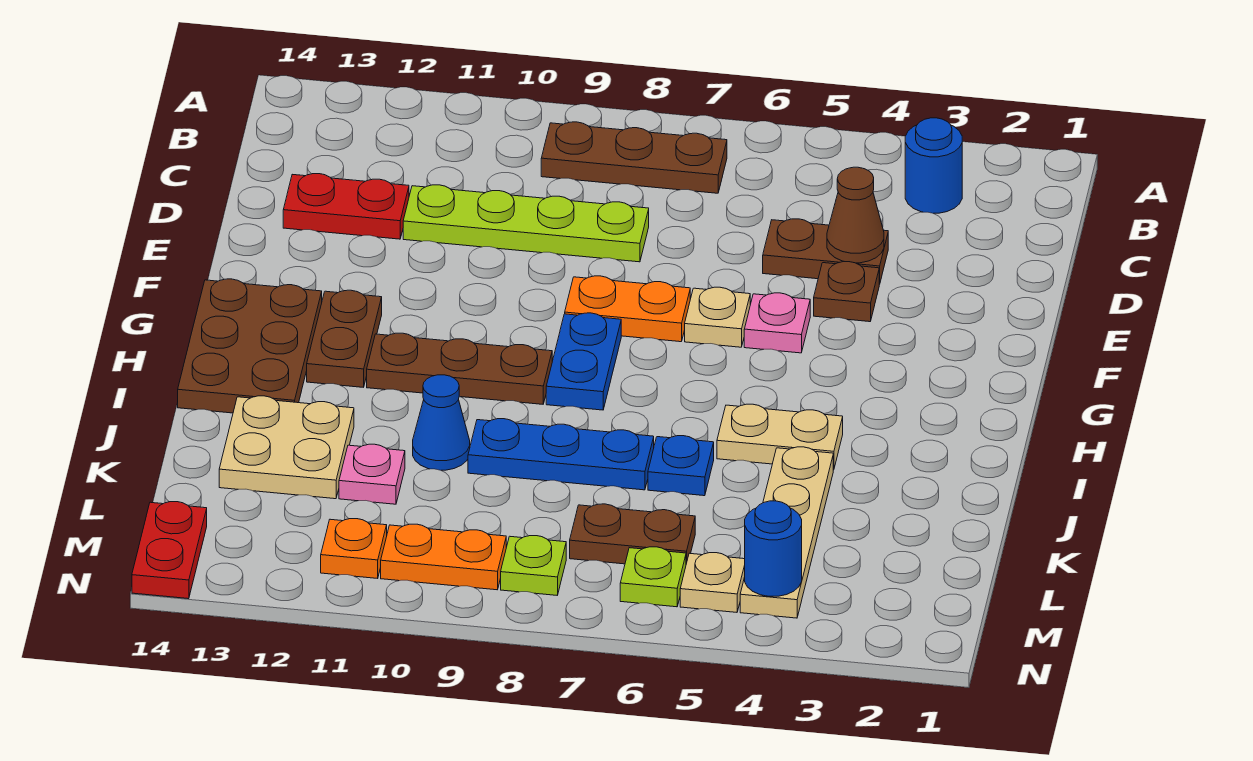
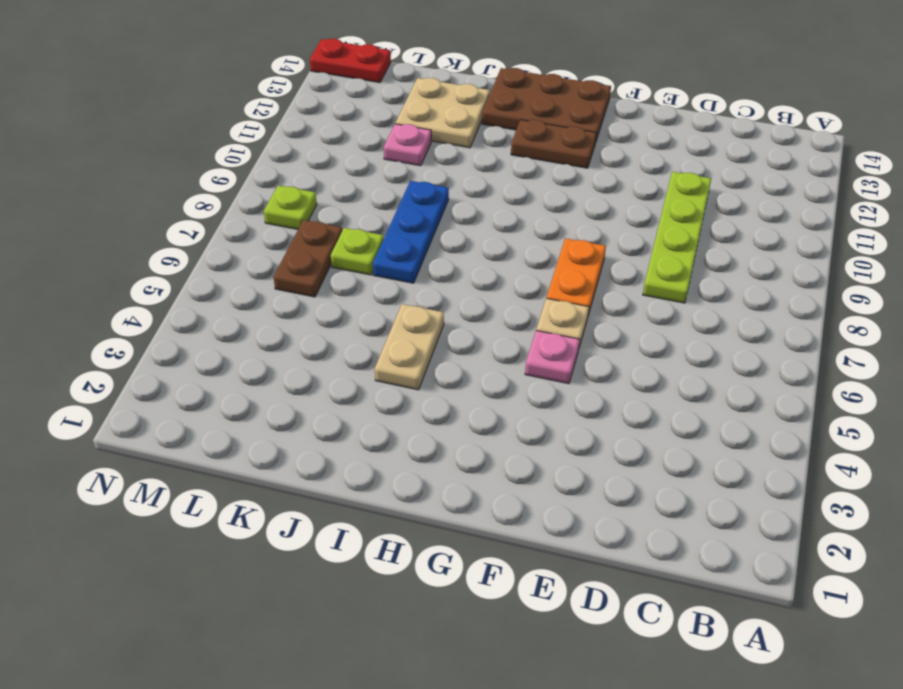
lime plate K7 level 1 -> lime plate M6 level 1
none -> blue round brick B3 level 1
none -> brown plate B7:B9 level 1
none -> brown plate D4:D5 level 1

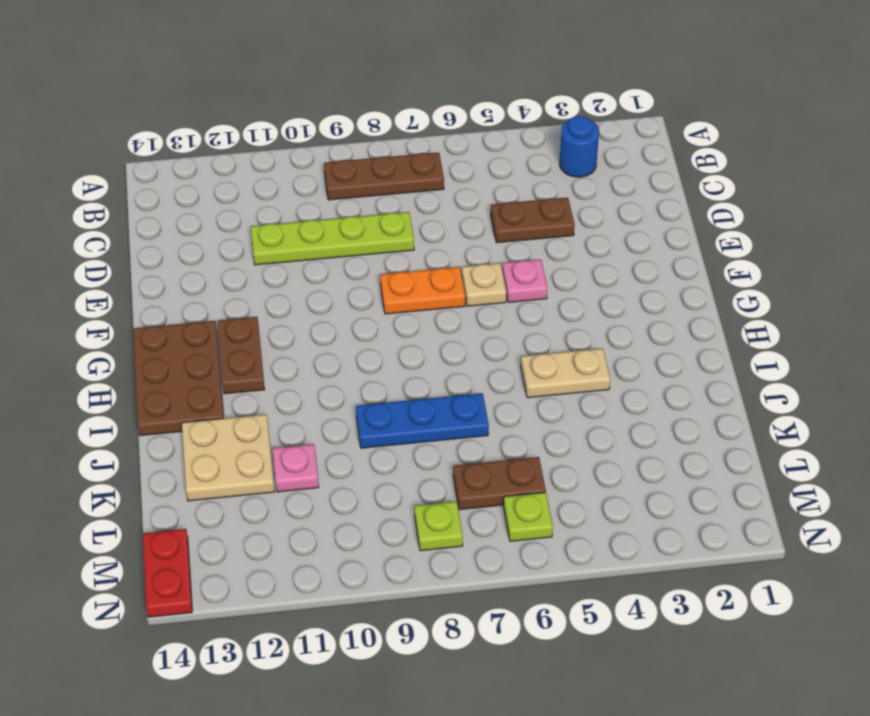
none -> red plate D12:D13 level 1
none -> brown plate E4 level 1
none -> blue plate G8:H8 level 1

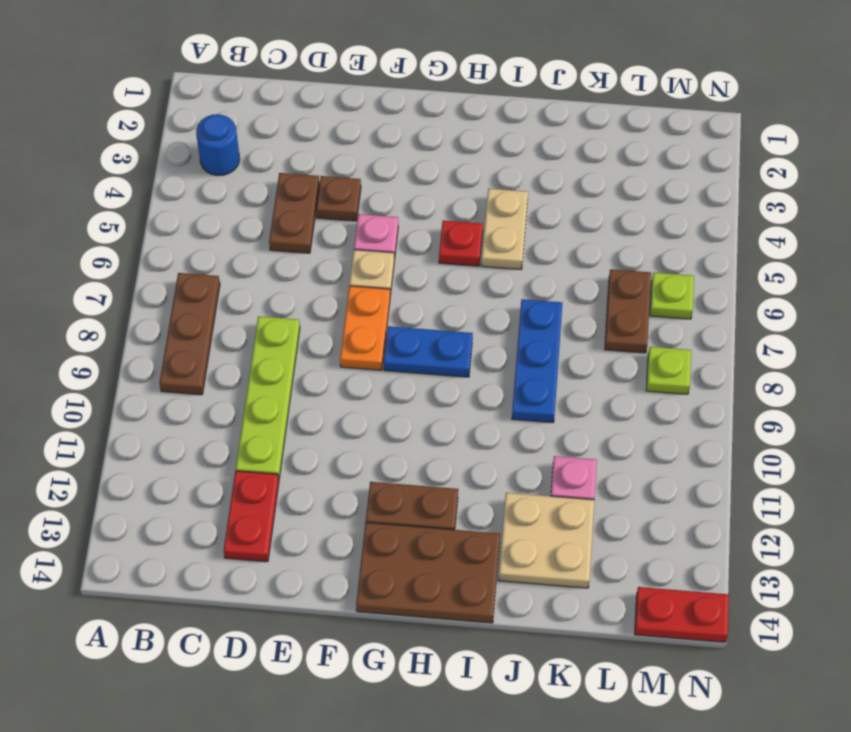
red plate H5 level 1 -> none
none -> brown plate H9:H11 level 1
none -> tan plate J4:M4 level 1
none -> blue plate J6 level 1

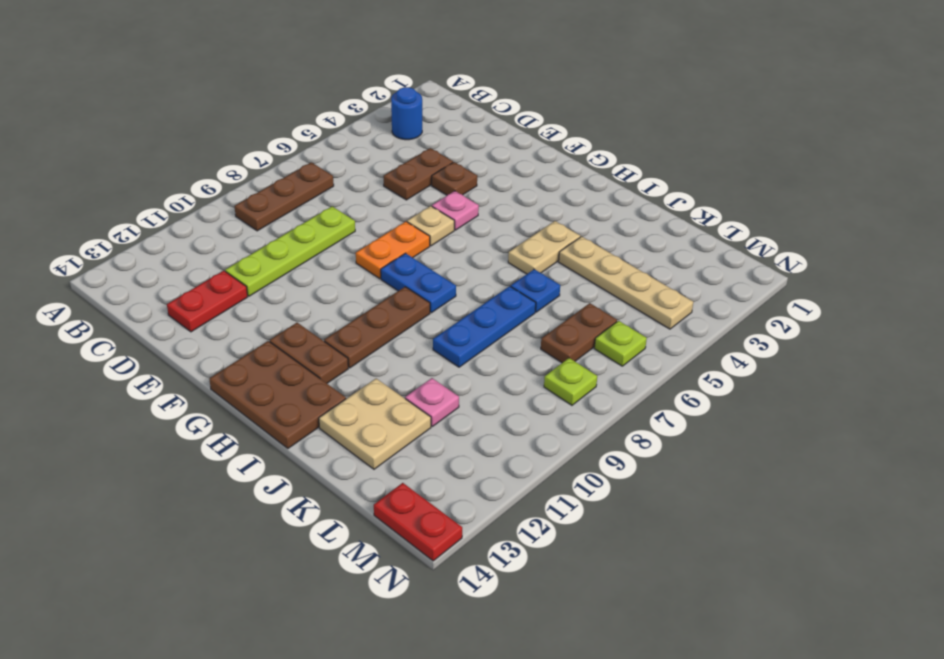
none -> blue cone J10 level 1
none -> tan plate M5 level 1
none -> orange plate M9:M10 level 1

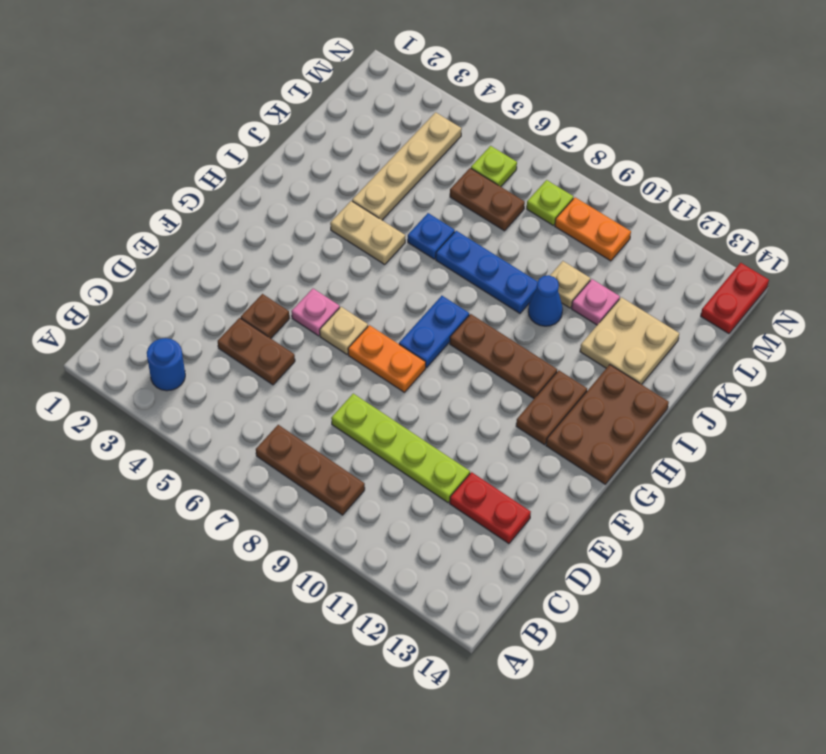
tan plate K10 level 1 -> tan plate M5 level 1
none -> orange plate M11 level 1
none -> brown cone D4 level 2
none -> blue round brick M4 level 2

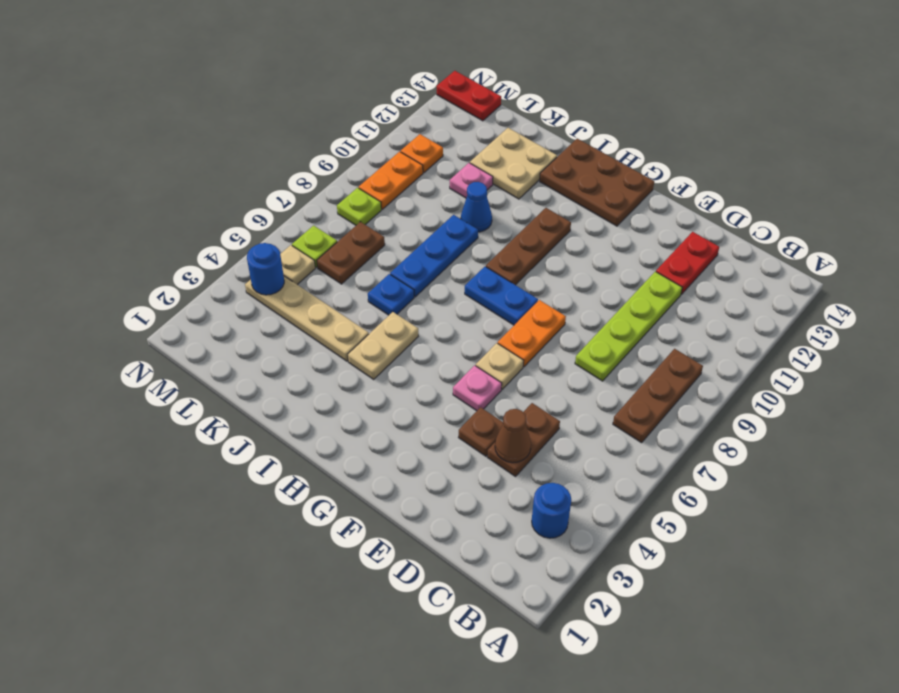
none -> brown plate G12:H12 level 1

